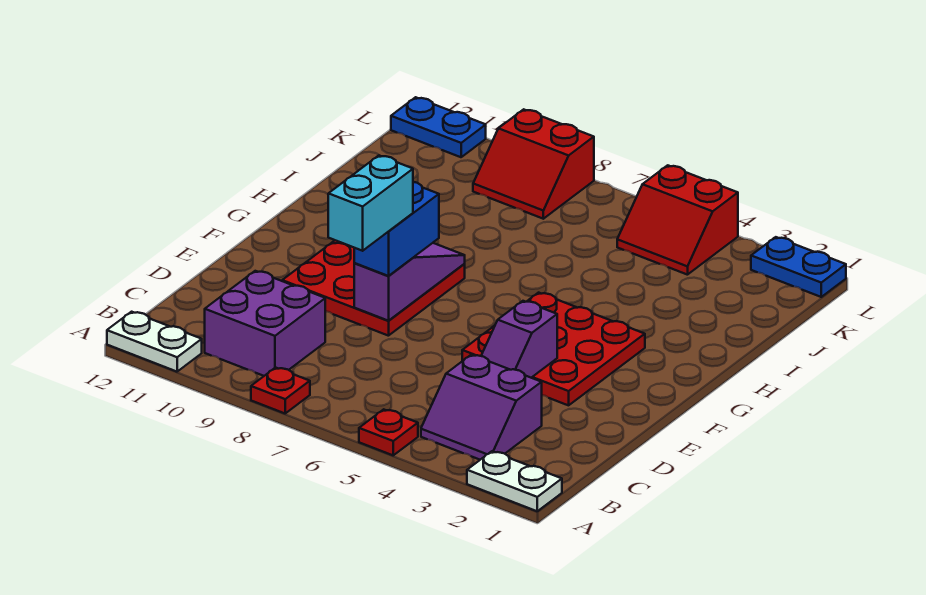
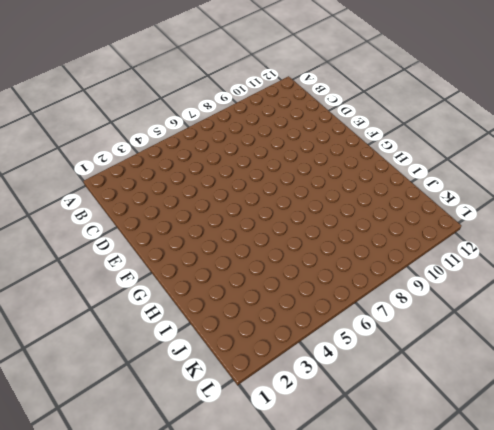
none -> white plate A1:A2 level 1
none -> red plate A5 level 1
none -> red plate A8 level 1

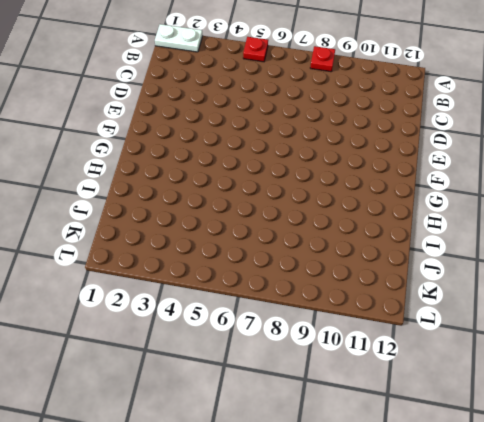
none -> white plate A11:A12 level 1
none -> purple slope B3:C4 level 1 top C
none -> purple brick B9:C10 level 1

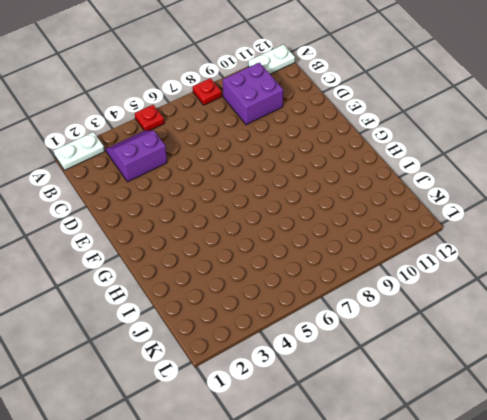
none -> red plate E3:G5 level 1
none -> red plate E8:G10 level 1
none -> red slope K4:L5 level 1 top L

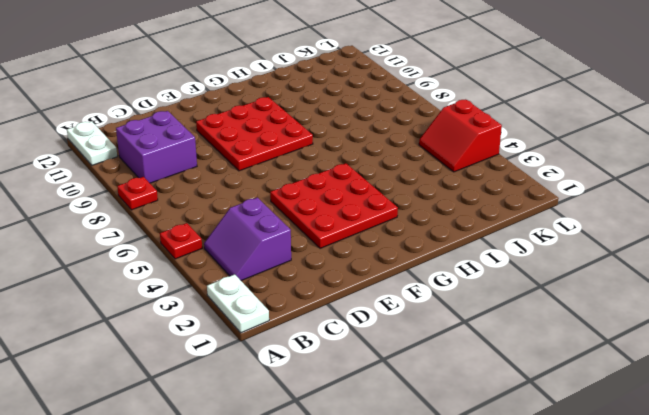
none -> red slope K8:L9 level 1 top L
none -> blue plate L1:L2 level 1
none -> blue plate L11:L12 level 1

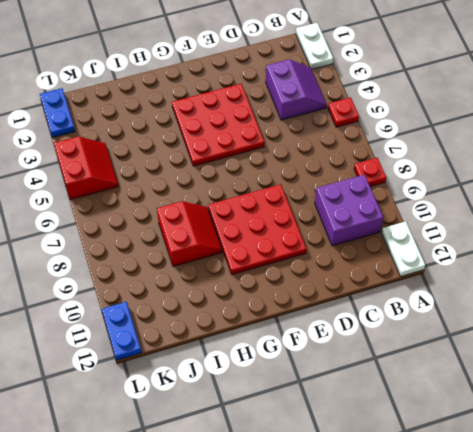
red slope H8:I9 level 1 top I -> red slope K8:L9 level 1 top L
none -> purple slope D4:E4 level 2 top E
none -> purple slope E8:G8 level 2 top E
none -> blue brick E8:F8 level 3

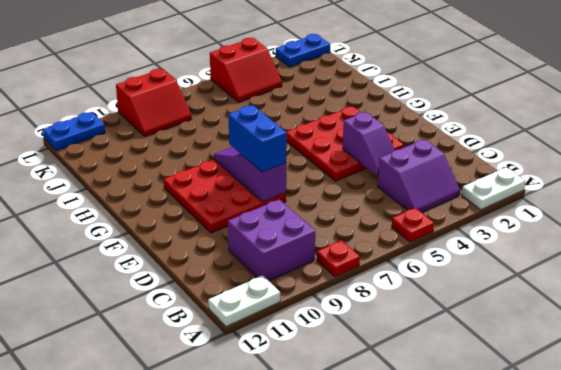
none -> cyan brick D8:E8 level 4

